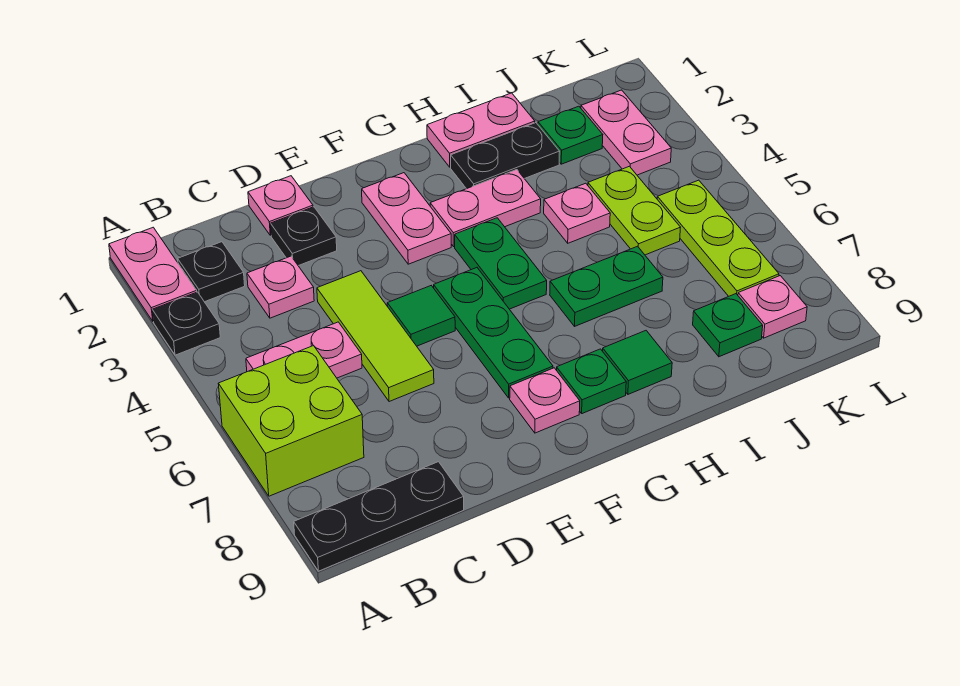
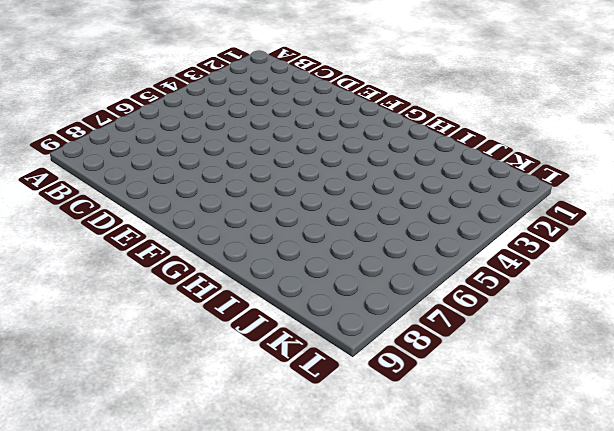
none -> pink plate A1:A2 level 1
none -> black plate A3 level 1
none -> lime brick A6:B7 level 1

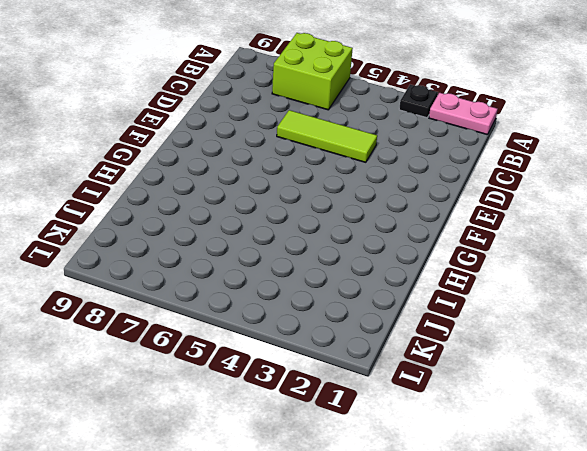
none -> black plate A9:C9 level 1
none -> black plate B2 level 1
none -> pink plate B5:C5 level 1

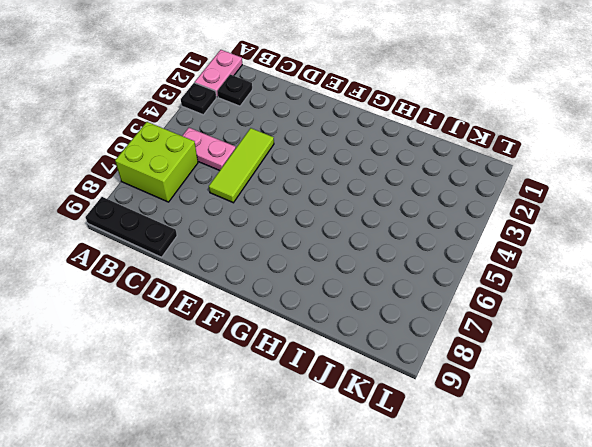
none -> pink plate C3 level 1
none -> pink plate D1 level 1
none -> black plate D2 level 1

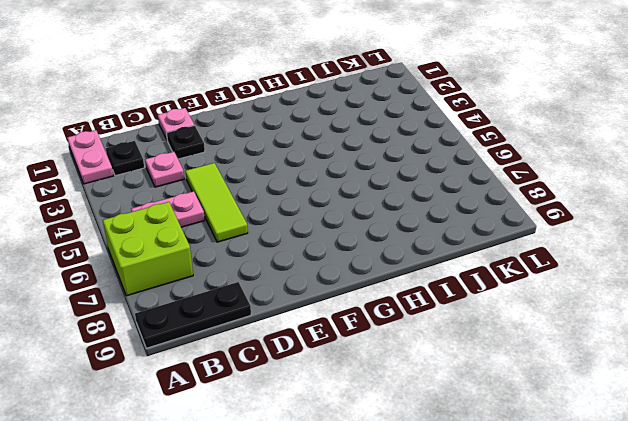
none -> black plate A3 level 1
none -> green tile E5 level 1
none -> pink plate F2:F3 level 1

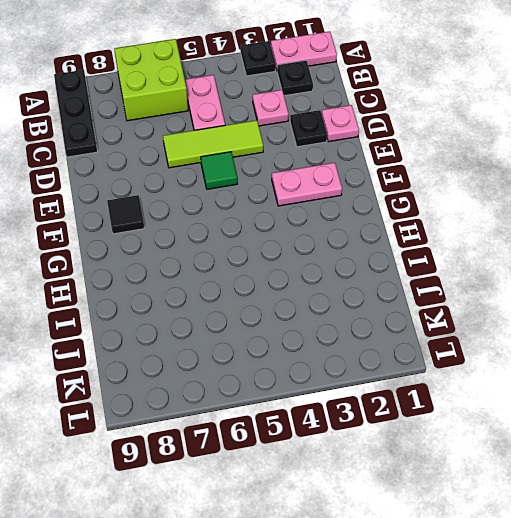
black tile F8 level 1 -> pink plate F8 level 1
none -> green plate F5:F7 level 1
none -> pink plate G3:H3 level 1
none -> green plate G4:G5 level 1

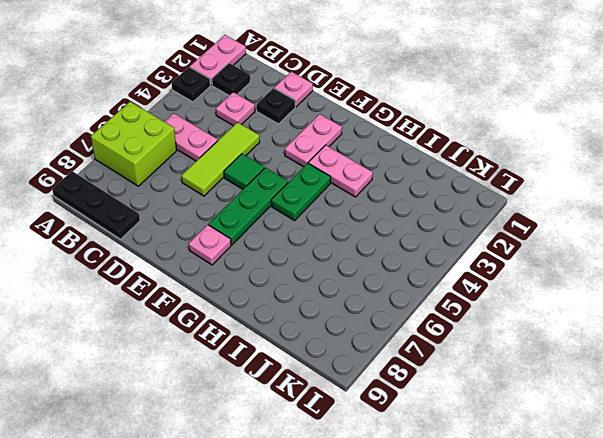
none -> green plate G8 level 1
none -> pink plate H1:I1 level 1
none -> black plate H2:I2 level 1

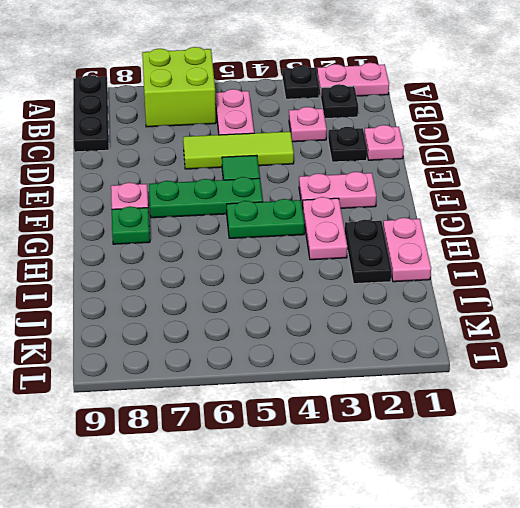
none -> green plate H6:I6 level 1
none -> green tile H8 level 1
none -> pink plate I4 level 1

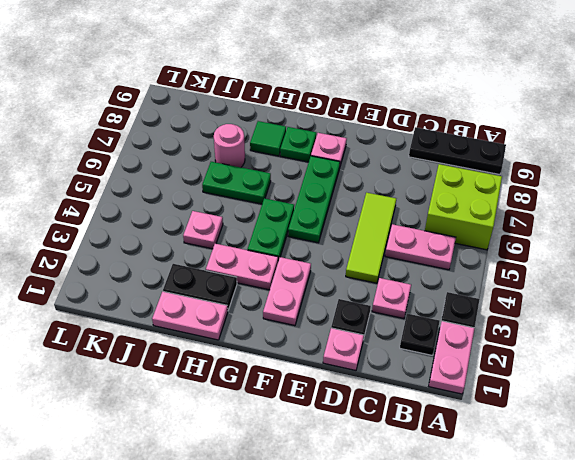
pink round brick I7 level 1 -> none
none -> green tile E5 level 1
none -> green plate J2 level 1
none -> lime plate J4:J5 level 1

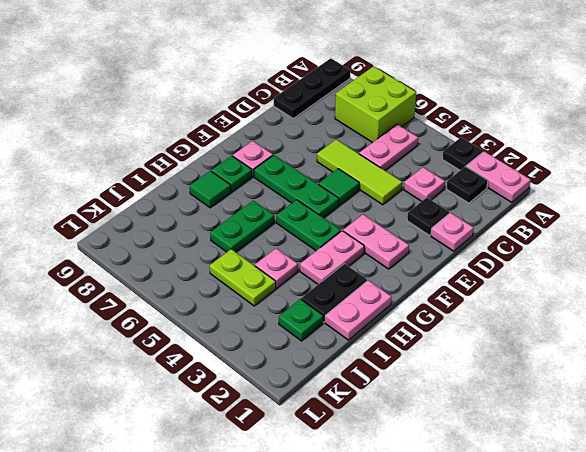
none -> green plate J8 level 1
none -> pink plate K2:K3 level 1
none -> lime plate K5:K7 level 1

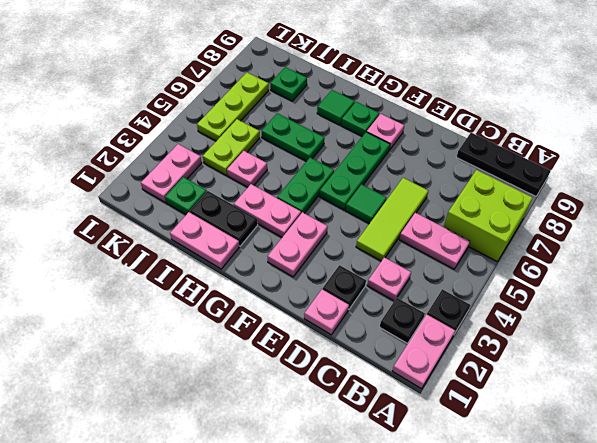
none -> pink plate K8 level 1

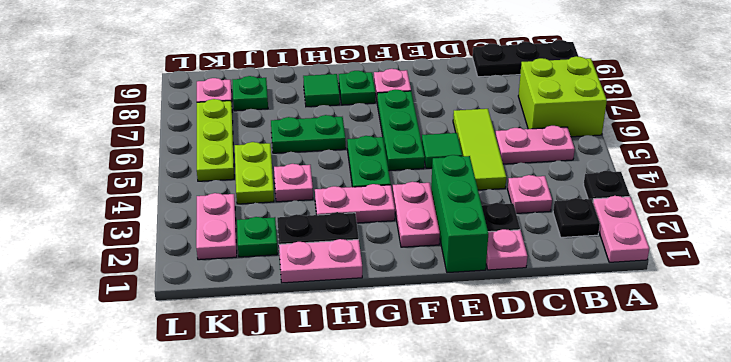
green brick E1:E3 level 1 -> none

